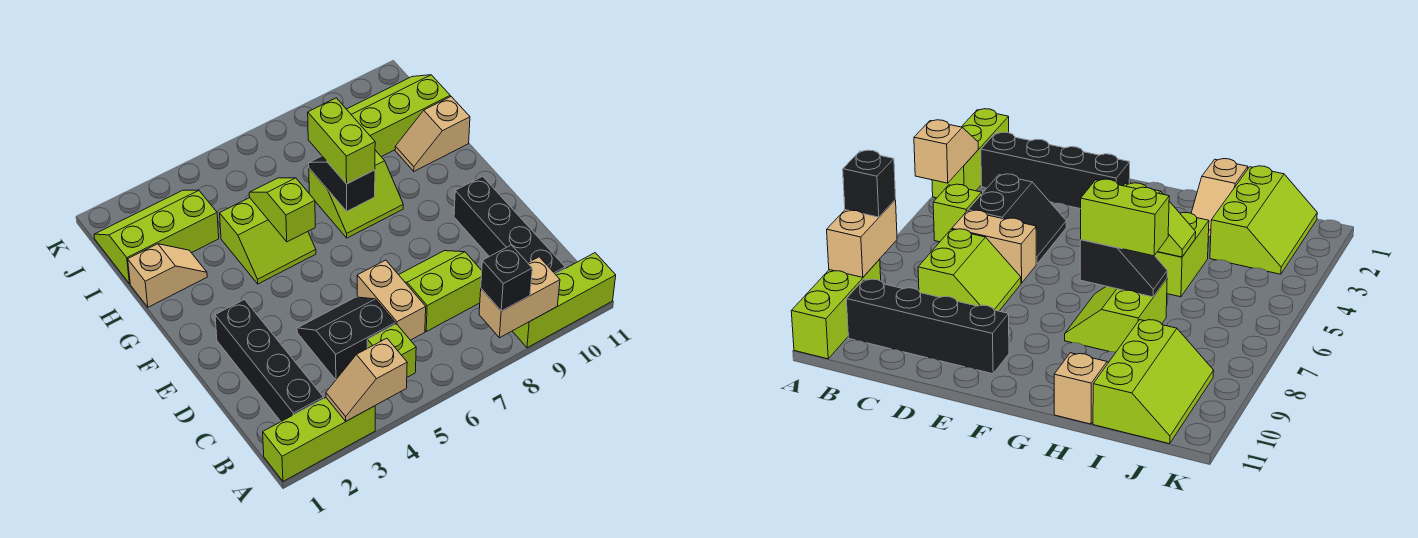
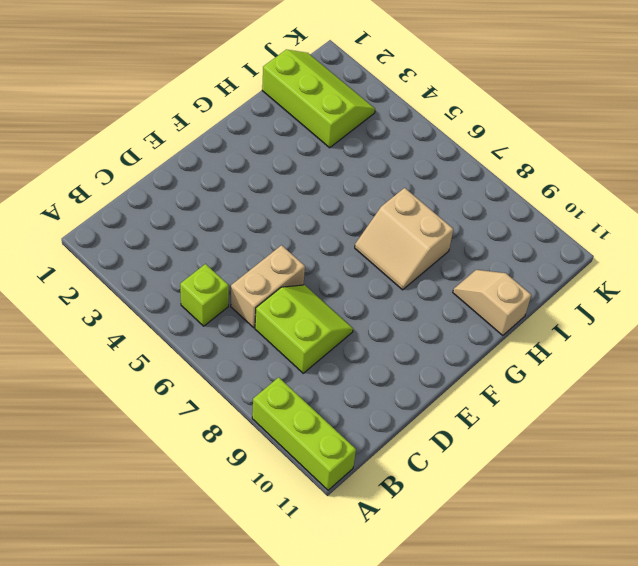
tan slope G7:H8 level 1 top H -> lime slope G7:H8 level 1 top H
none -> lime brick A1:A3 level 1
none -> black brick B2:E2 level 1
none -> black brick B10:E10 level 1

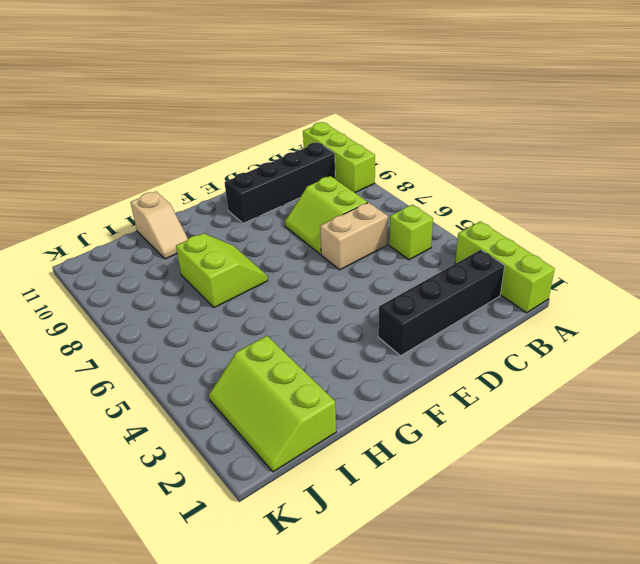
none -> black slope C4:D5 level 1 top C
none -> lime slope G4:H5 level 1 top H
none -> tan slope H1:H2 level 1 top 1

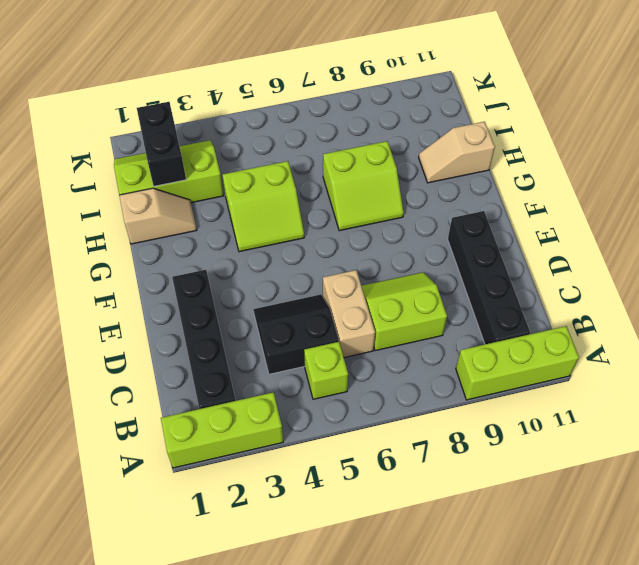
black brick I2:J2 level 2 -> none
none -> lime slope I9:J11 level 1 top I
none -> tan slope A3:A4 level 2 top 4
none -> tan brick A8:A9 level 2

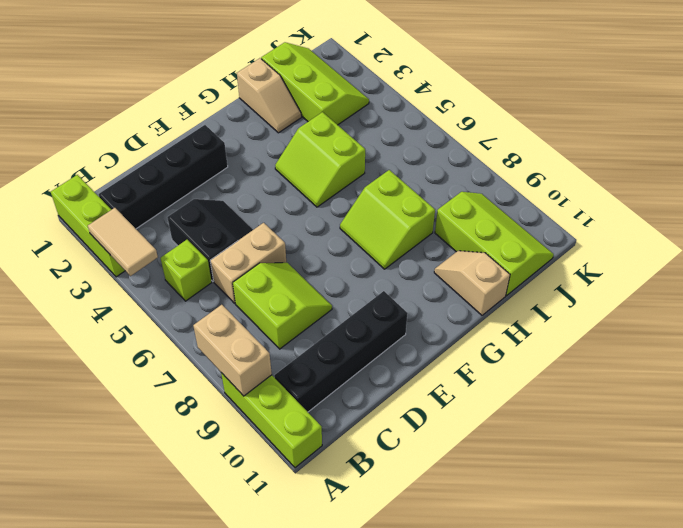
tan tile A3:A4 level 2 -> tan slope A3:A4 level 2 top 4
none -> lime slope G5:H5 level 2 top G
none -> black slope G7:H7 level 2 top G
none -> black brick A8 level 3

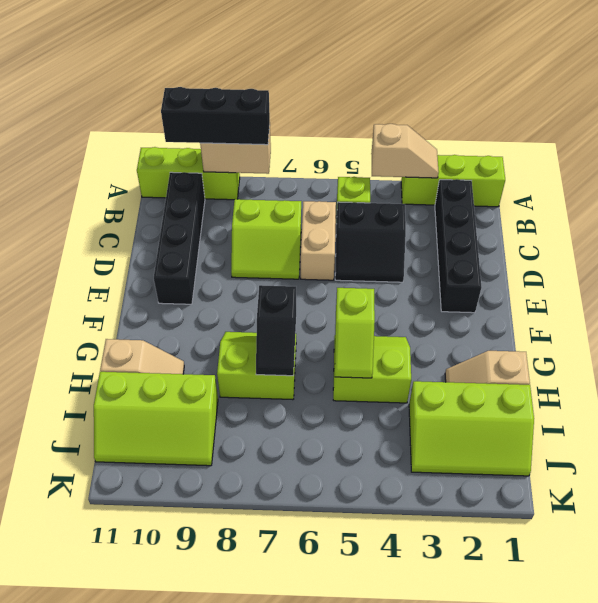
black brick A8:A10 level 3 -> black brick A8 level 3
none -> lime brick G7:H7 level 3

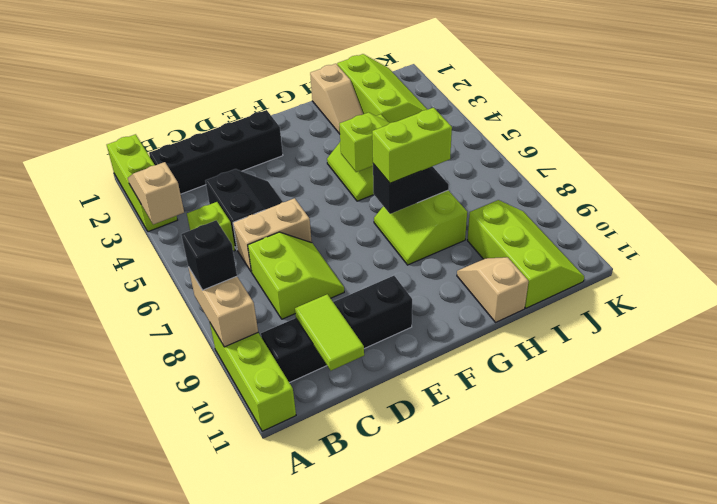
lime tile C10:C11 level 2 -> none

